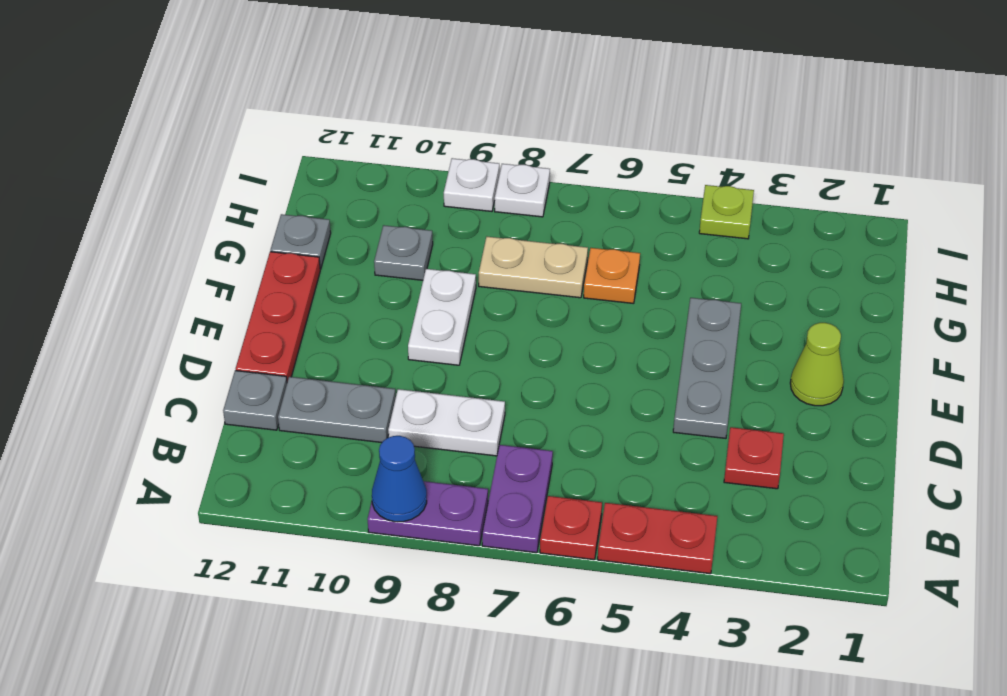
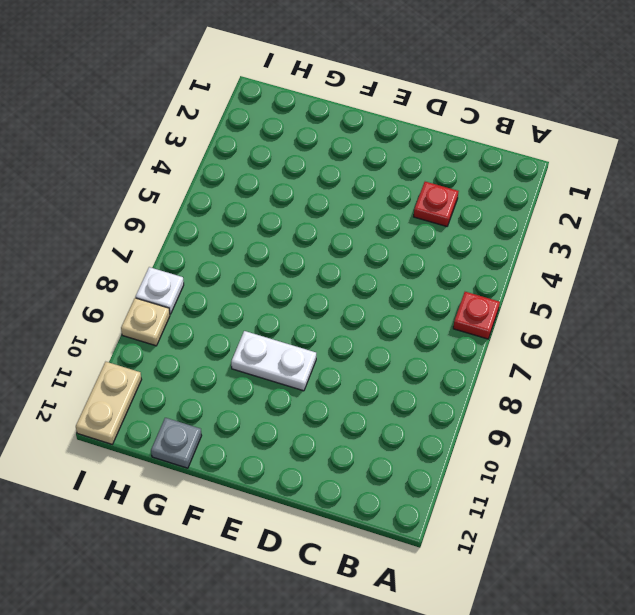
tan plate I9 level 1 -> white plate I9 level 1
tan plate I11:I12 level 1 -> tan plate G7:G8 level 1
none -> red plate A4:A5 level 1
none -> purple plate A7:B7 level 1
none -> purple plate A8:A9 level 1

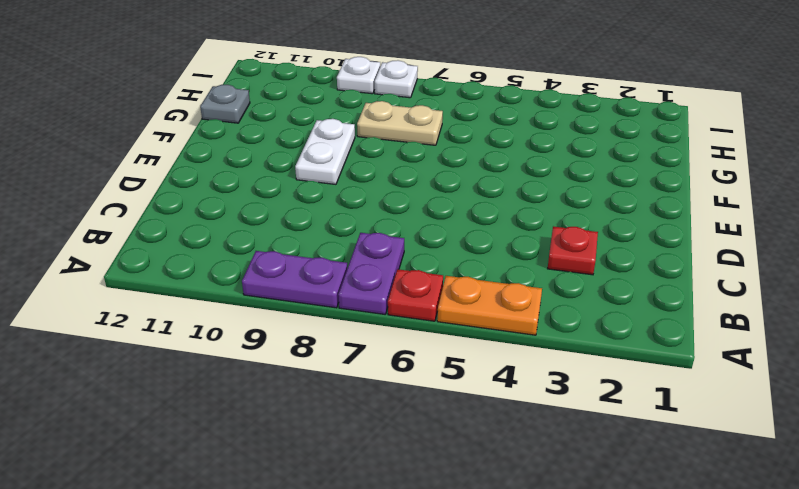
orange plate A4:A5 level 1 -> red plate A4:A5 level 1
none -> white plate C8:C9 level 1
none -> grey plate C10:C11 level 1
none -> grey plate C12 level 1

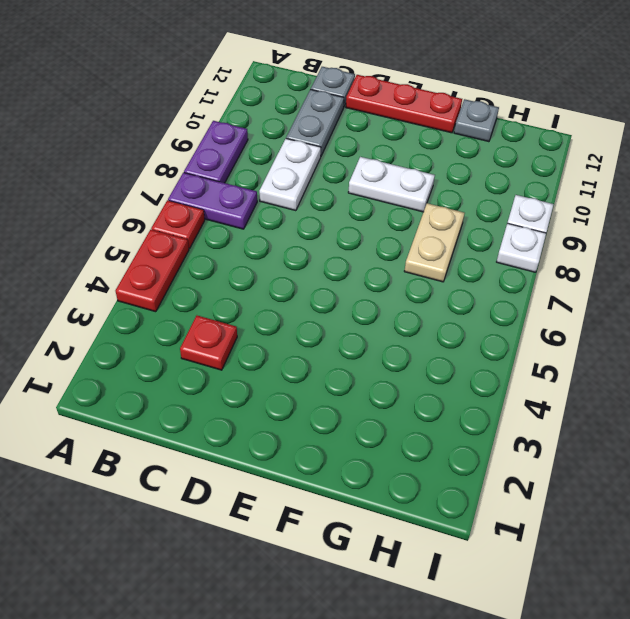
none -> grey plate D4:F4 level 1
none -> lime cone E2 level 1
none -> orange plate G6 level 1

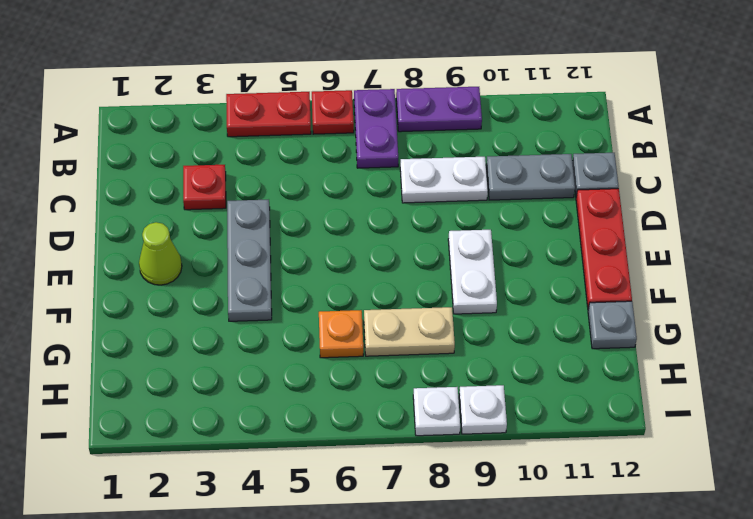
none -> grey plate G10 level 1
none -> lime plate I4 level 1
none -> blue cone A9 level 2

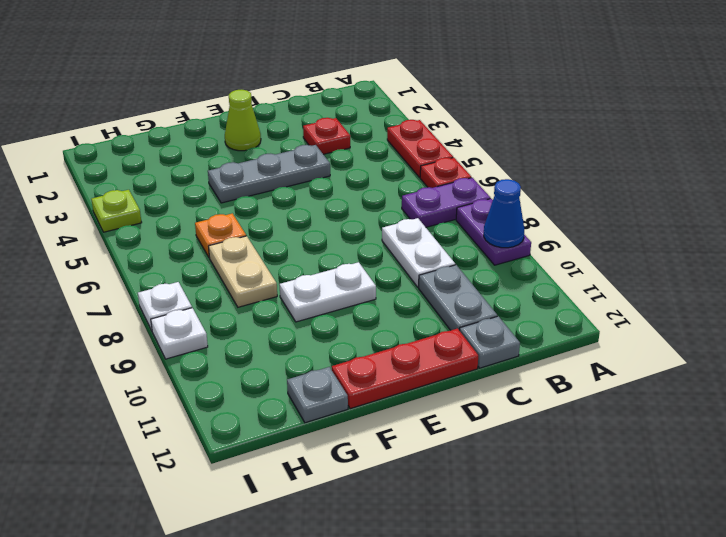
none -> grey plate G10 level 1

